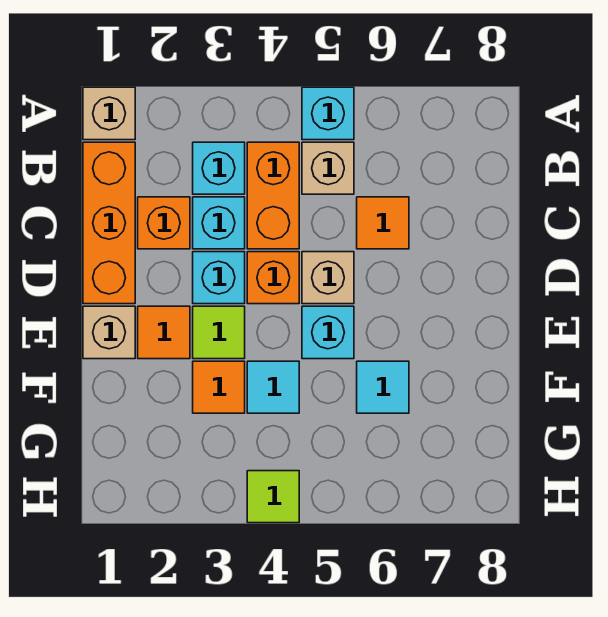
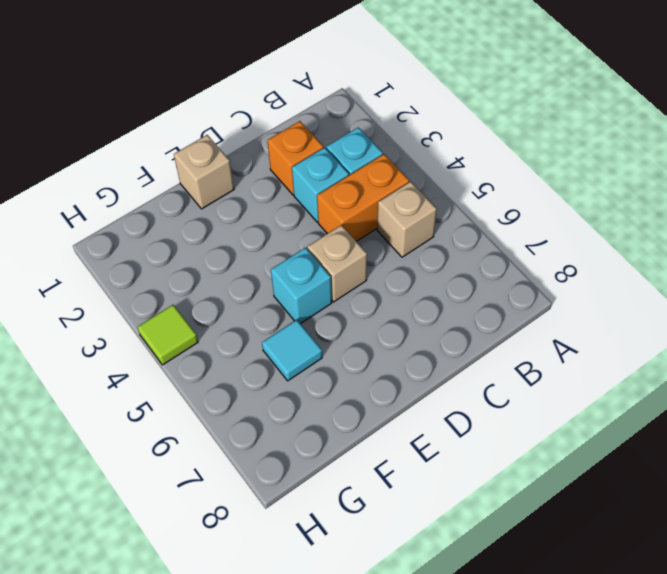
none -> tan brick A1 level 1
none -> cyan brick A5 level 1
none -> orange brick B1:D1 level 1

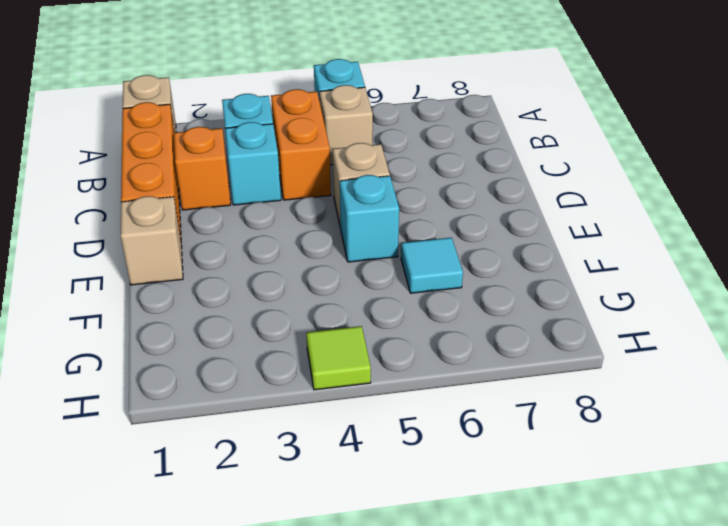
none -> orange tile C6 level 1
none -> cyan brick D3 level 1
none -> orange brick D4 level 1

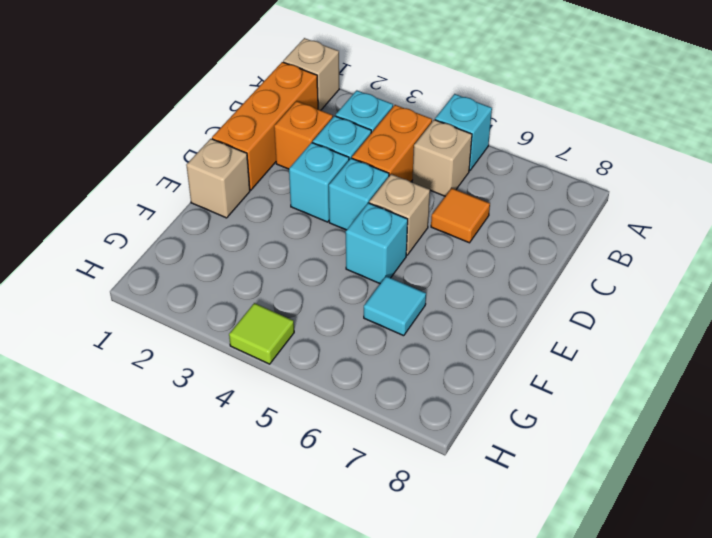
cyan brick D4 level 1 -> orange brick D4 level 1
none -> orange tile E2 level 1
none -> lime tile E3 level 1
none -> orange tile F3 level 1

